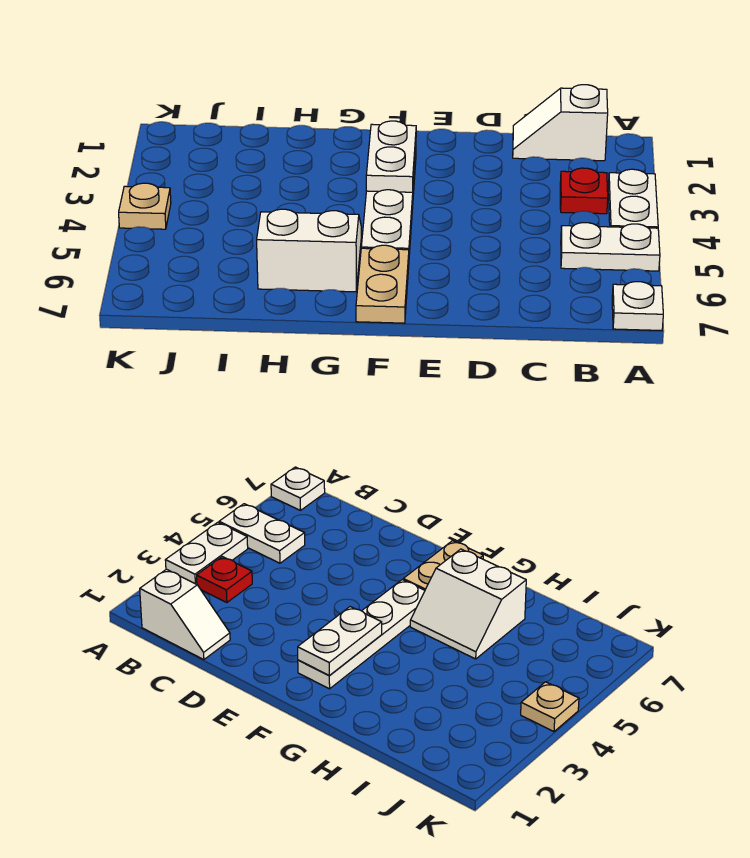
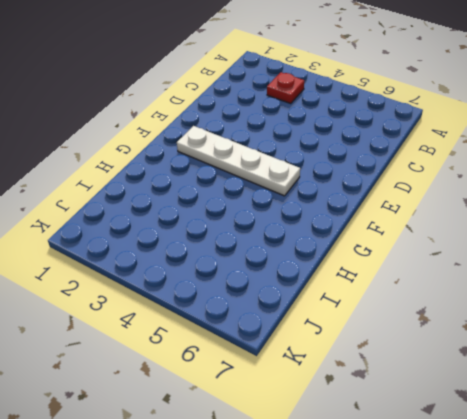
none -> white plate A3:A4 level 1
none -> white plate A5:B5 level 1

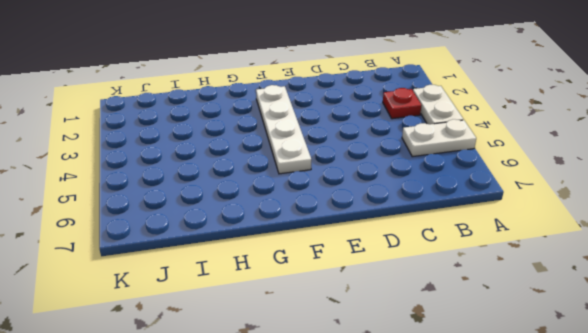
none -> white plate A7 level 1
none -> white slope B1:C1 level 1 top B

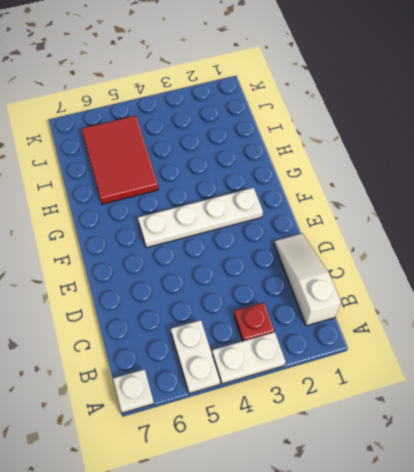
white slope B1:D1 level 1 top B -> white slope B1:C1 level 1 top B
red tile H5:J6 level 1 -> white slope G5:H6 level 1 top 6
none -> tan plate F6:F7 level 1
none -> tan plate K4 level 1

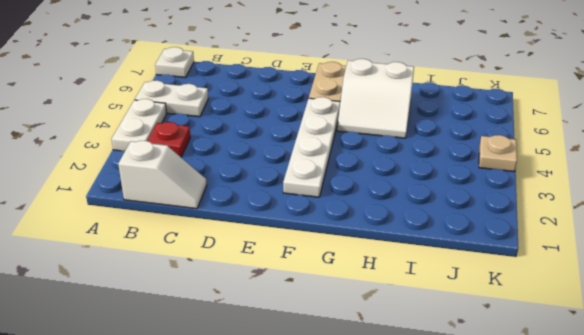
none -> white plate F2:F3 level 2

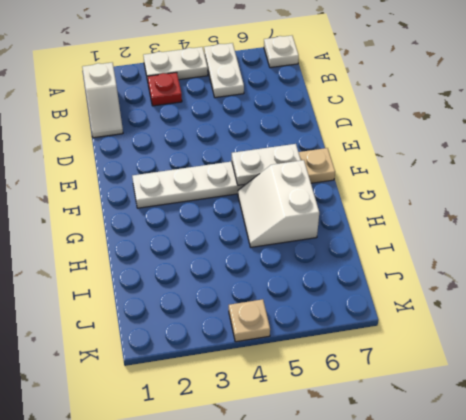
white plate F5:F6 level 2 -> white plate F2:F3 level 2

